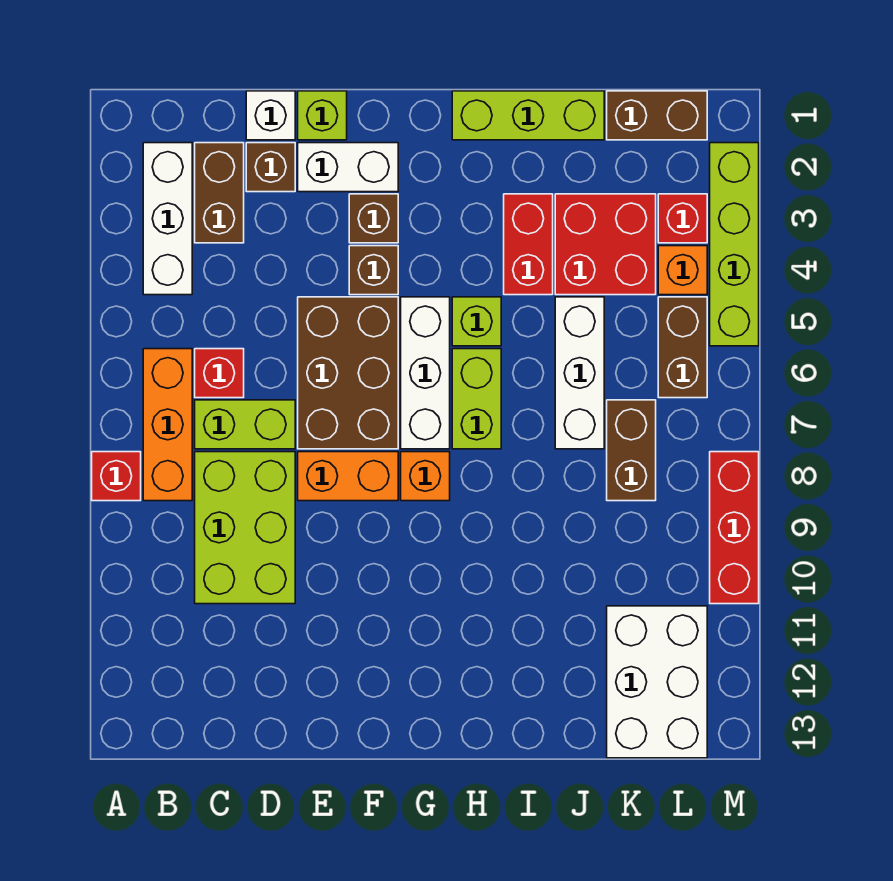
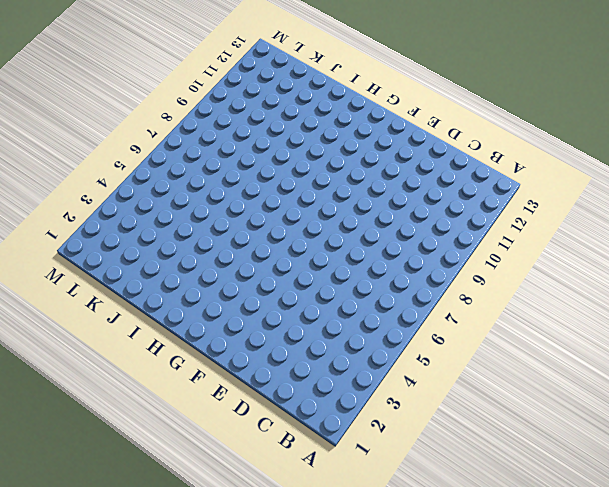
none -> red brick A8 level 1
none -> white brick B2:B4 level 1
none -> orange brick B6:B8 level 1
none -> brown brick C2:C3 level 1

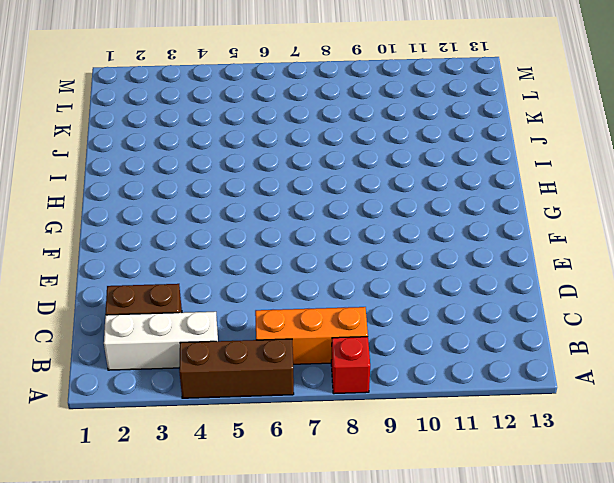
brown brick A4:A6 level 1 -> none
none -> red brick C6 level 1
none -> lime brick C7:D7 level 1
none -> lime brick C8:D10 level 1
none -> white brick D1 level 1

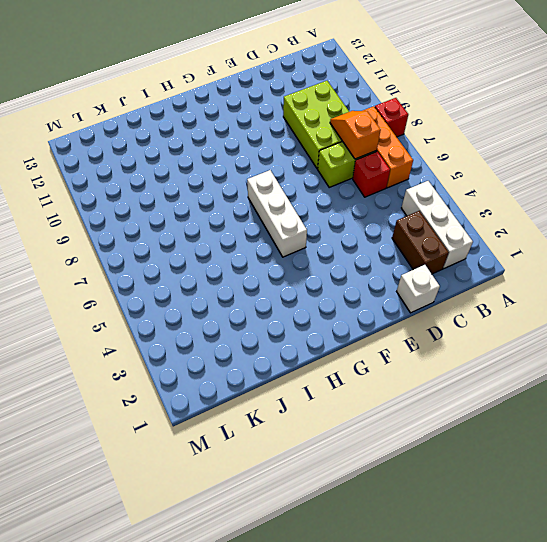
orange slope C7:C8 level 2 top 7 -> none
none -> brown brick D2 level 1
none -> lime brick E1 level 1
none -> white brick E2:F2 level 1
none -> brown brick E5:F7 level 1

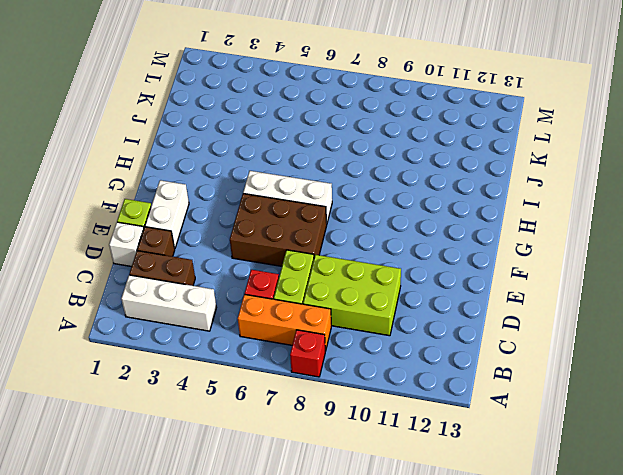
none -> orange brick E8:F8 level 1
none -> brown brick F3 level 1
none -> brown brick F4 level 1
none -> orange brick G8 level 1

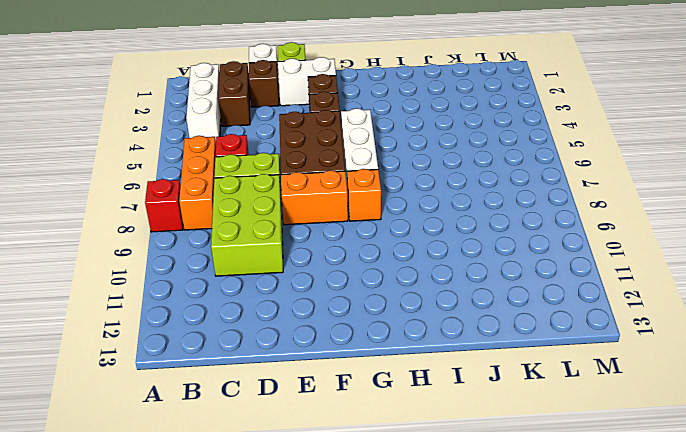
none -> lime brick H1:J1 level 1
none -> lime brick H5 level 1
none -> lime brick H6:H7 level 1
none -> red brick I3:I4 level 1

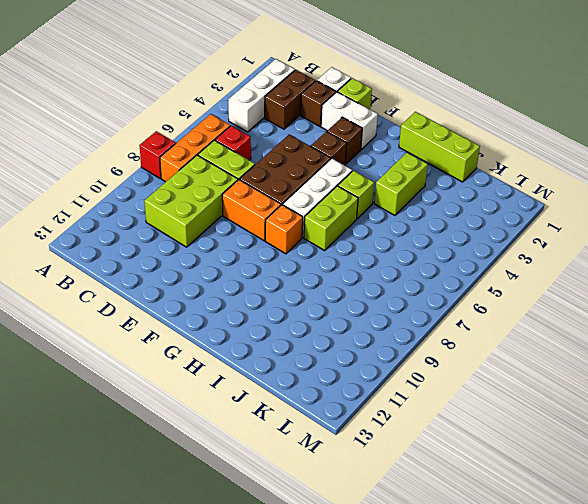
lime brick I3:I4 level 1 -> red brick I3:I4 level 1
none -> red brick J3:K4 level 1
none -> white brick J5:J7 level 1
none -> brown brick K1:L1 level 1
none -> brown brick K7:K8 level 1

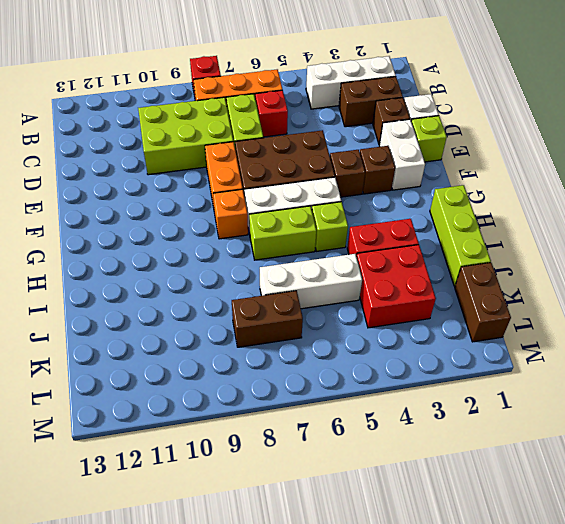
none -> white brick K11:L13 level 1
none -> red brick L3 level 1
none -> orange brick L4 level 1
none -> brown brick L5:L6 level 1

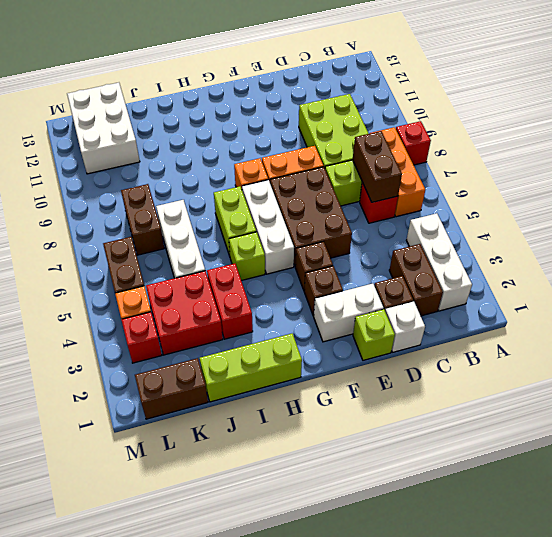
brown brick C6:C7 level 2 -> none
none -> lime brick M2:M5 level 1
none -> red brick M8:M10 level 1

